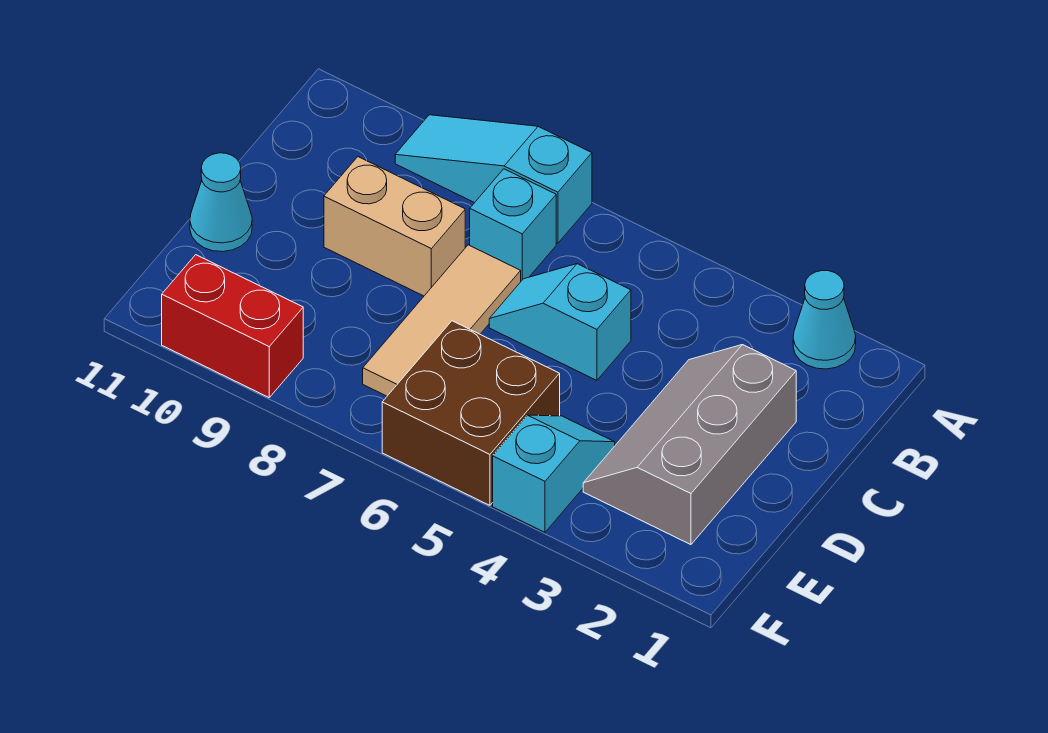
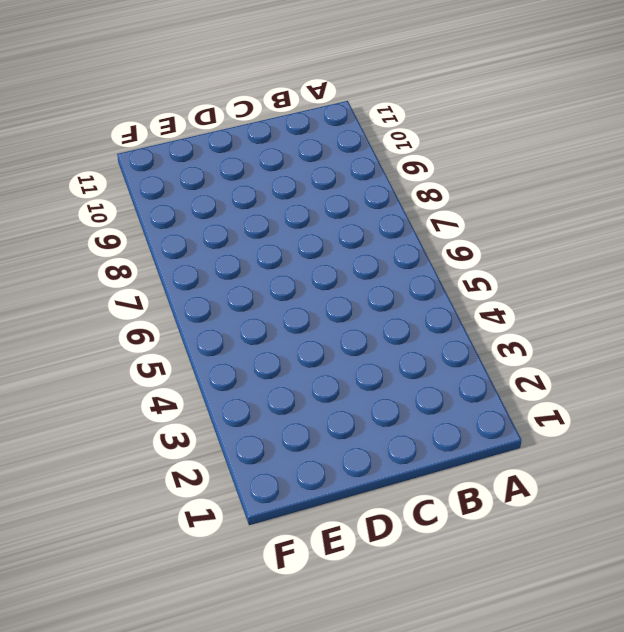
none -> cyan cone A2 level 1
none -> cyan slope A7:A9 level 1 top 7

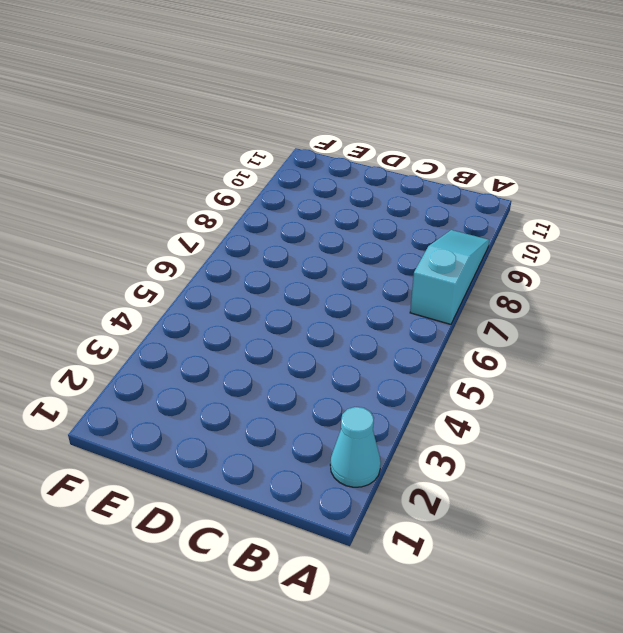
none -> cyan brick B7 level 1
none -> grey slope C2:E3 level 1 top 2

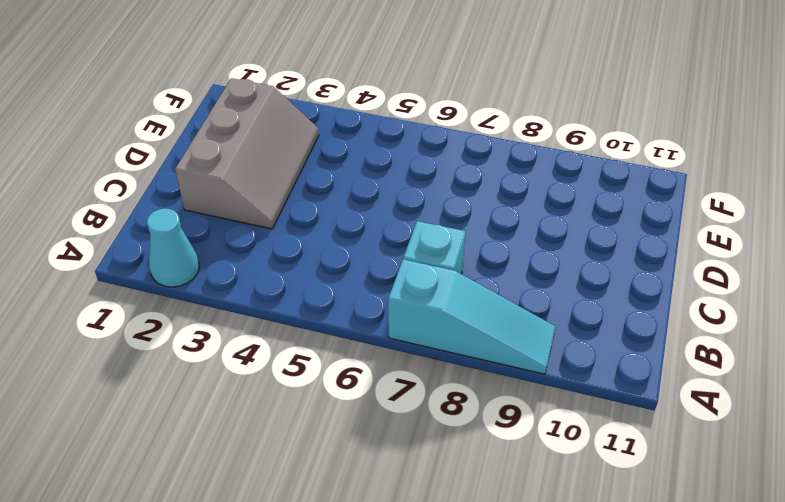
none -> cyan slope C5:C6 level 1 top 5
none -> tan tile C7:E7 level 1

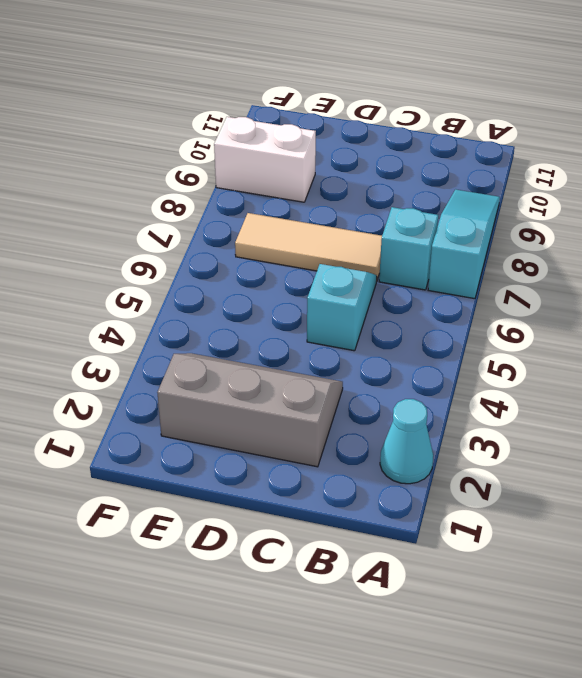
white brick E9:F9 level 1 -> red brick F9:F10 level 1
none -> tan brick C8:C9 level 1
none -> cyan cone D11 level 1

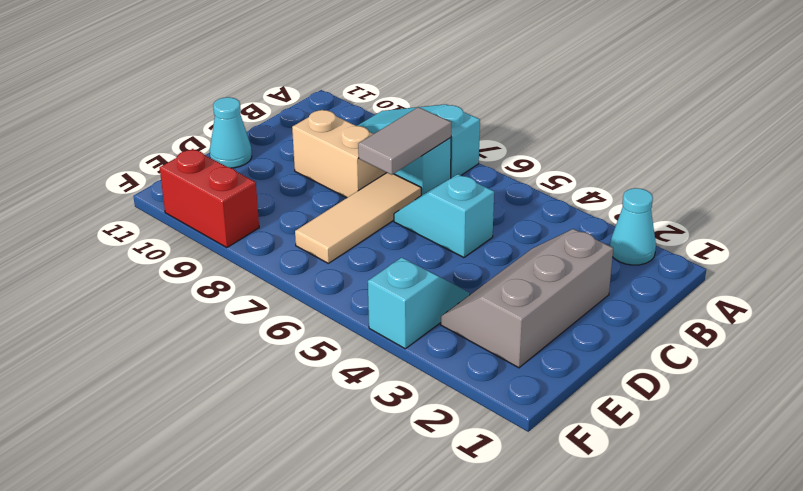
grey tile B7:C7 level 2 -> none
none -> brown brick E5:F6 level 1

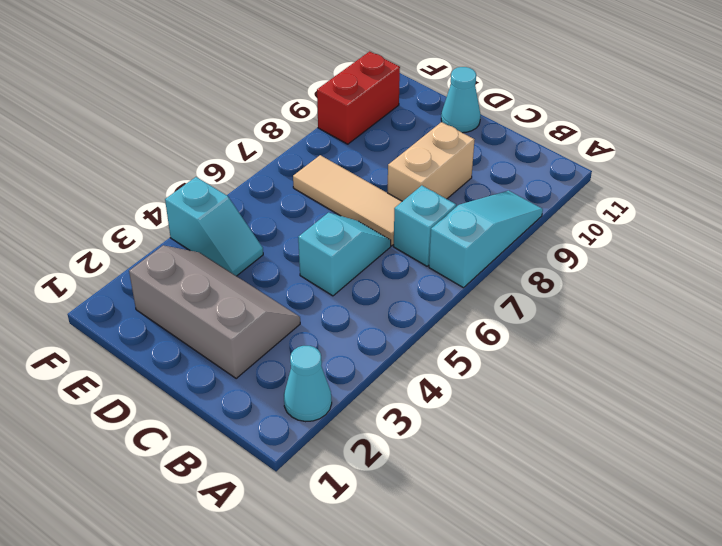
none -> brown brick E5:F6 level 1

